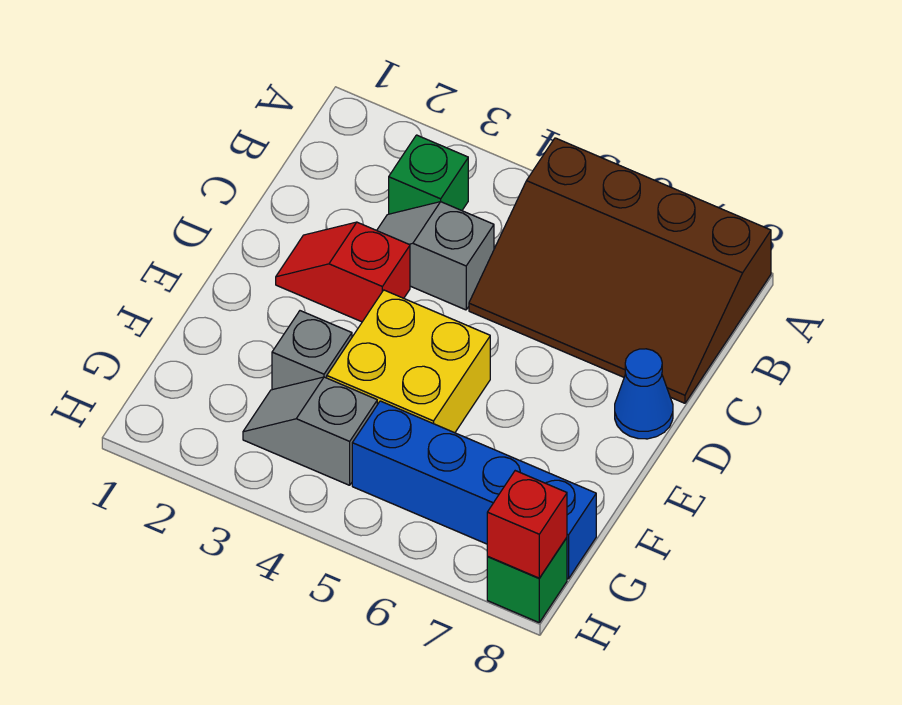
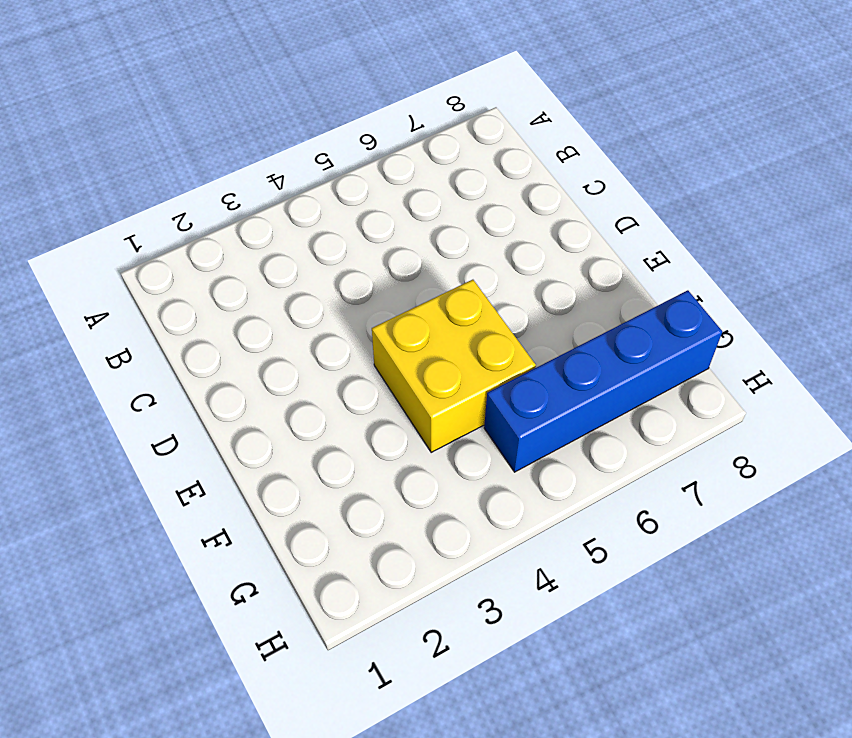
none -> brown slope A5:C8 level 1 top A
none -> green brick B3 level 1

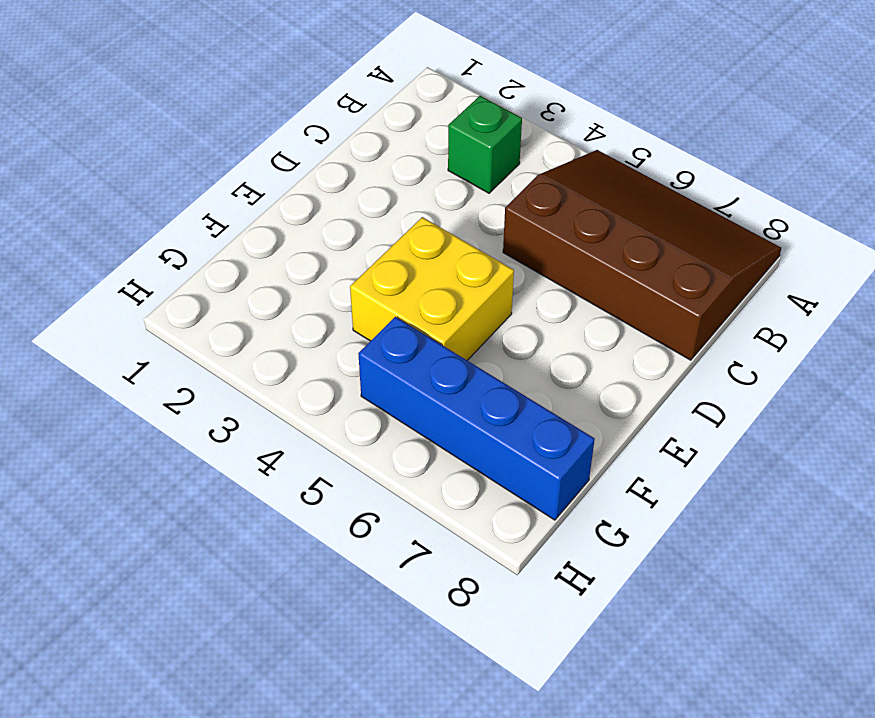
brown slope A5:C8 level 1 top C -> brown slope A5:C8 level 1 top A
none -> grey slope C3:C4 level 1 top 4
none -> red slope D2:D3 level 1 top 3

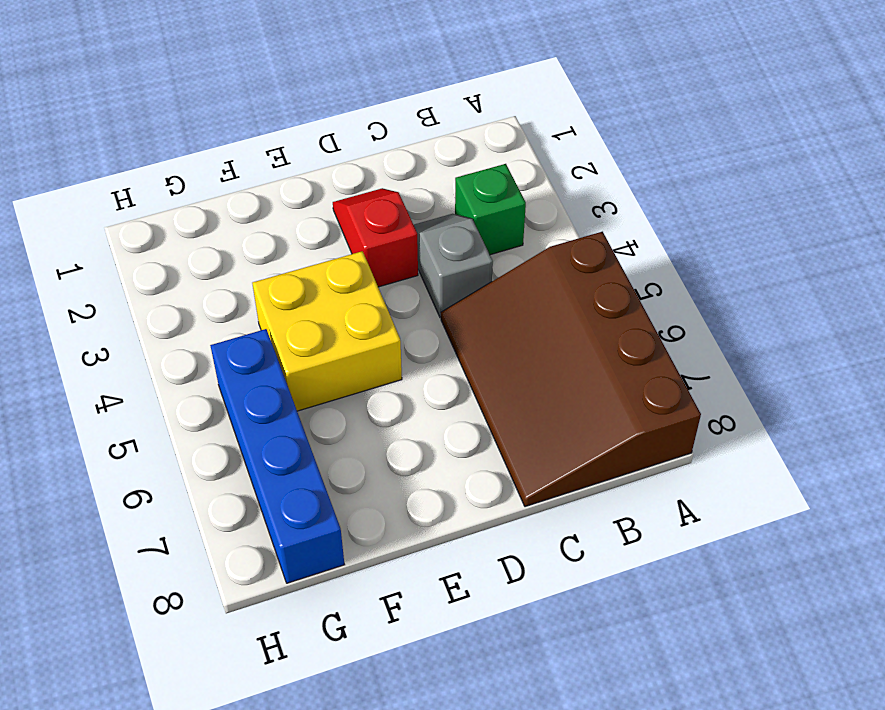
none -> blue cone D8 level 1
none -> grey brick F3 level 1

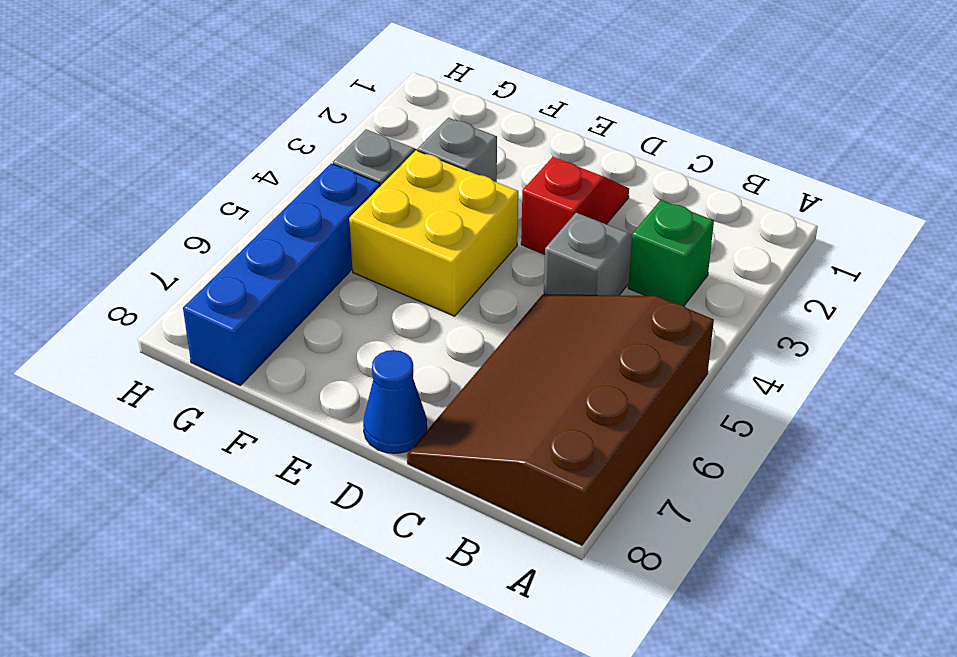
none -> green brick H8 level 1
none -> red brick H8 level 2

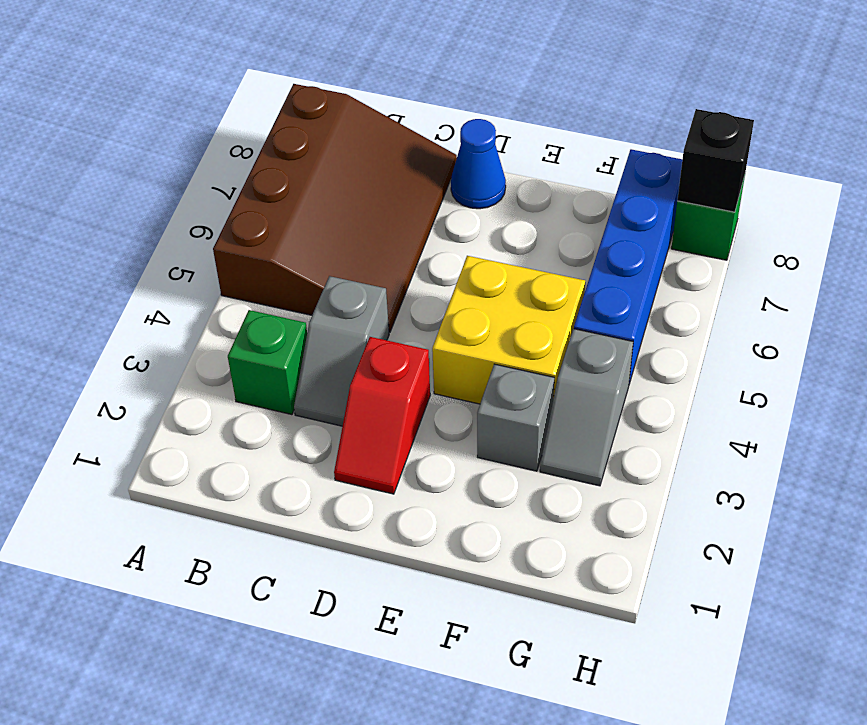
black brick H8 level 2 -> red brick H8 level 2

